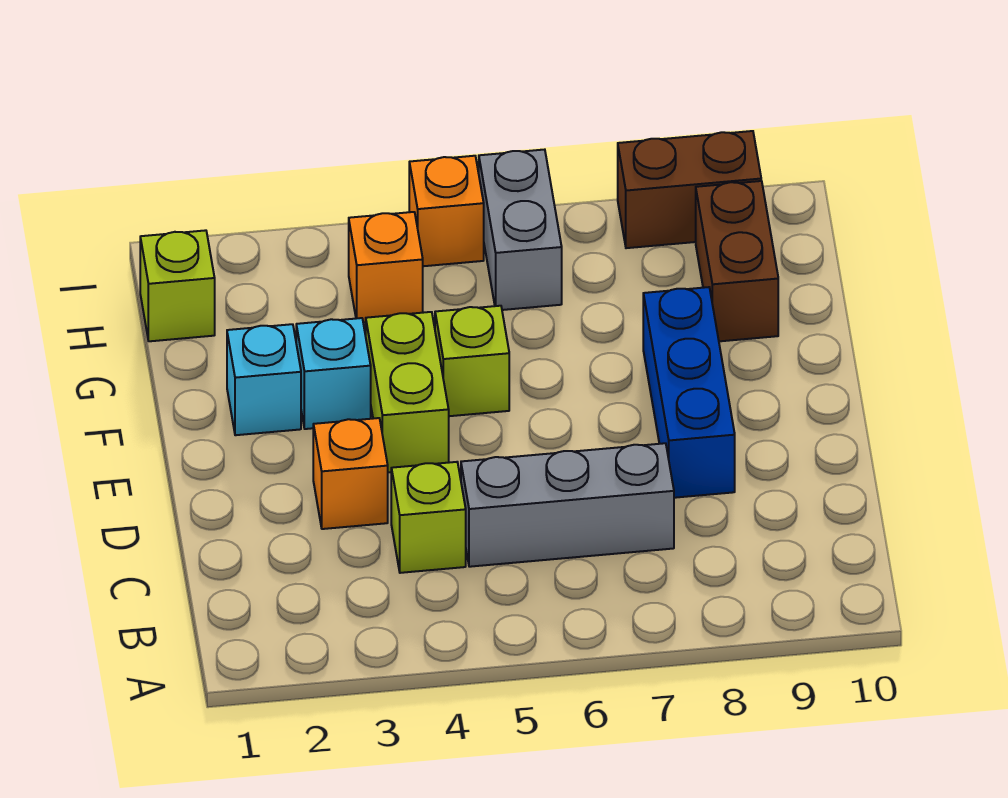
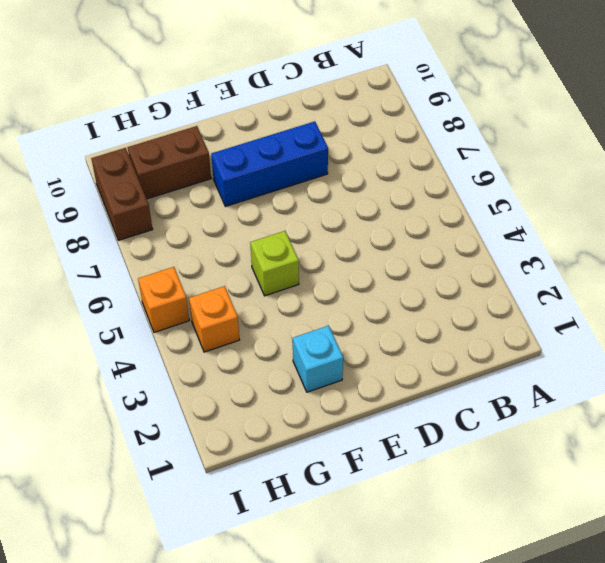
none -> lime brick C4 level 1
none -> grey brick C5:C7 level 1
none -> orange brick D3 level 1

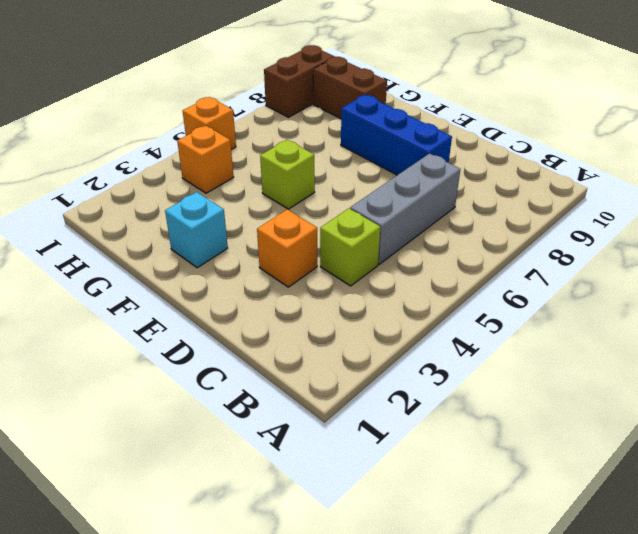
none -> lime brick E4:F4 level 1
none -> cyan brick F3 level 1
none -> lime brick H1 level 1

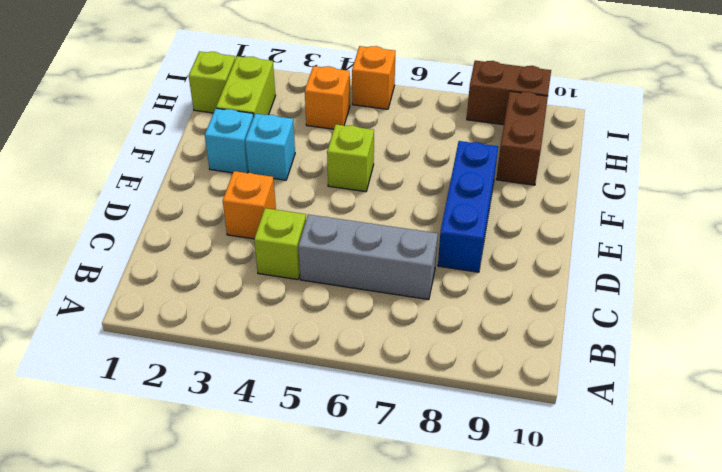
lime brick G2:H2 level 1 -> lime brick E4:F4 level 1
none -> grey brick H6:I6 level 1

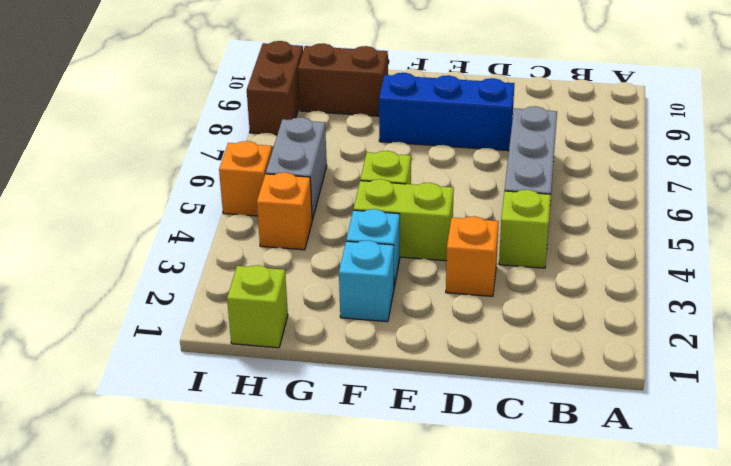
grey brick H5:H6 level 1 -> grey brick H6:I6 level 1

